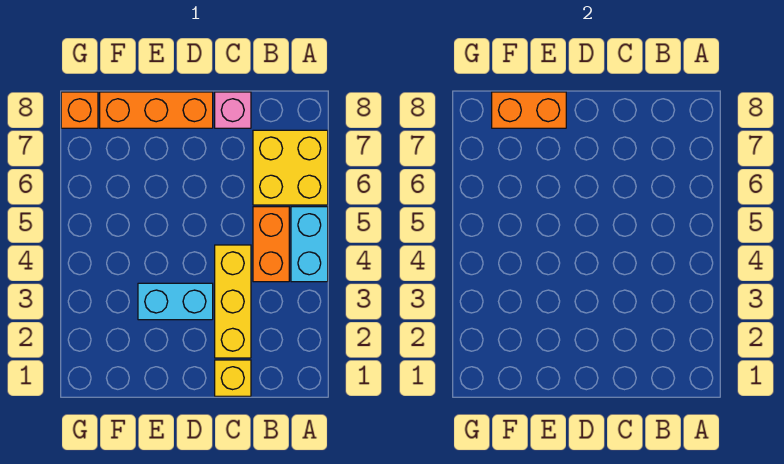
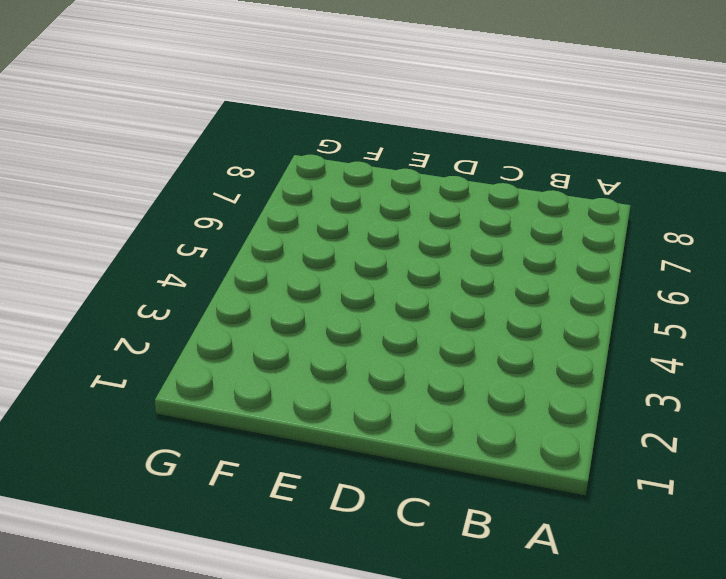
none -> cyan brick A4:A5 level 1
none -> yellow brick A6:B7 level 1

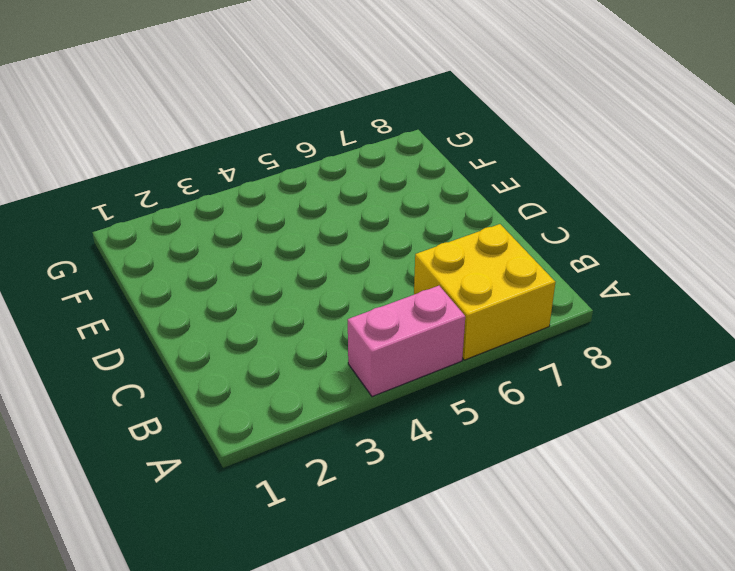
pink brick A4:A5 level 1 -> cyan brick A4:A5 level 1
none -> orange brick B4:B5 level 1
none -> yellow brick C1 level 1

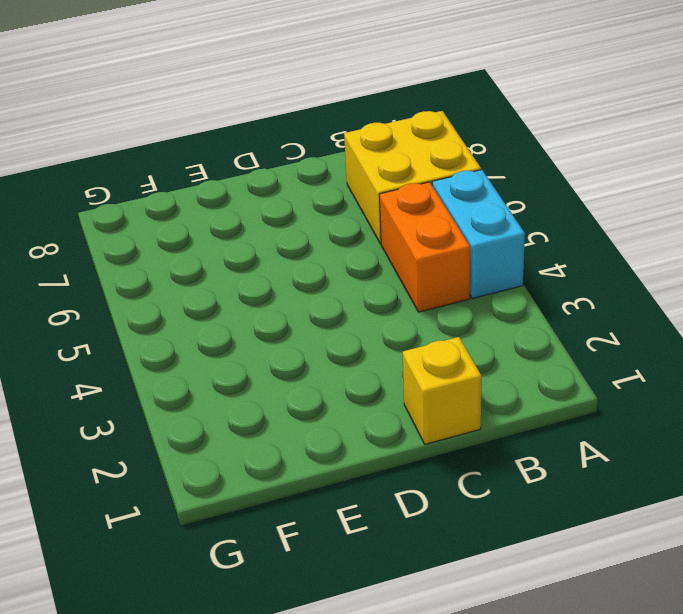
none -> yellow brick C2:C4 level 1
none -> pink brick C8 level 1

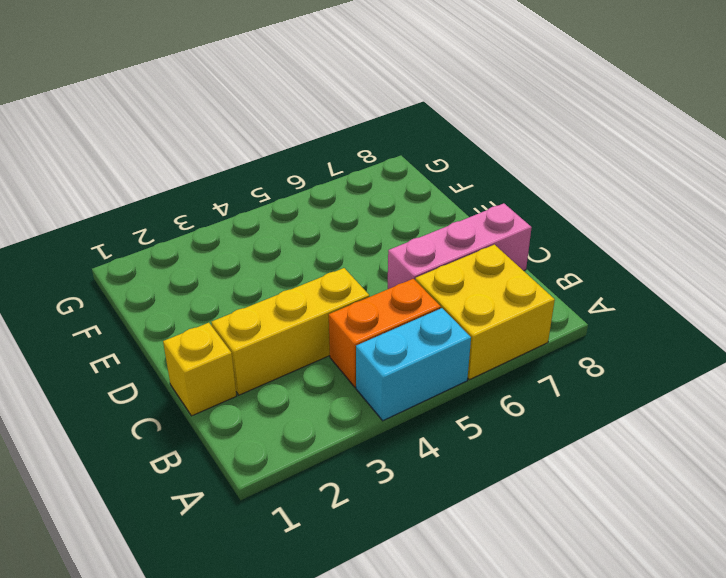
pink brick C6:C8 level 1 -> pink brick C8 level 1
none -> cyan brick D3:E3 level 1
none -> orange brick D8:F8 level 1

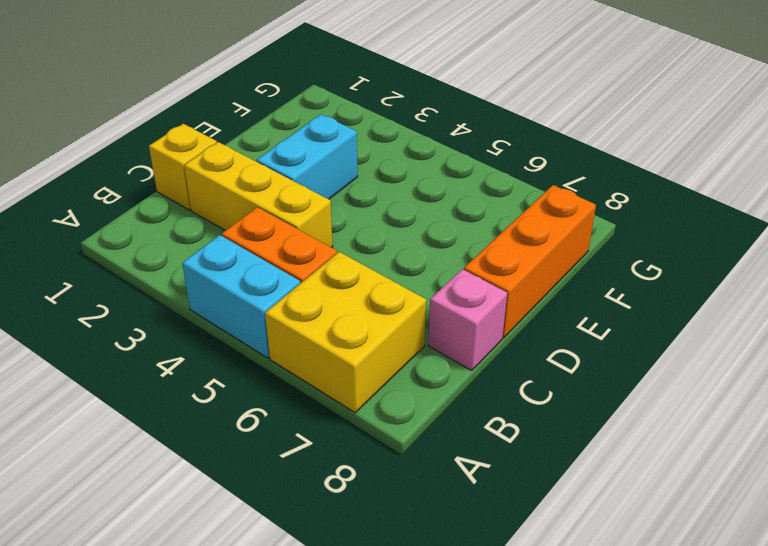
none -> orange brick G8 level 1
none -> orange brick E8:F8 level 2

